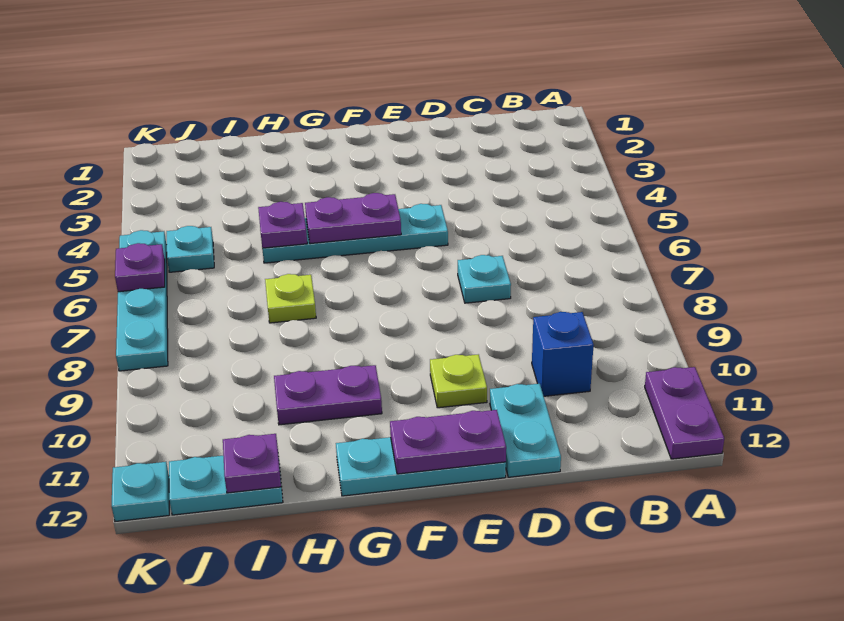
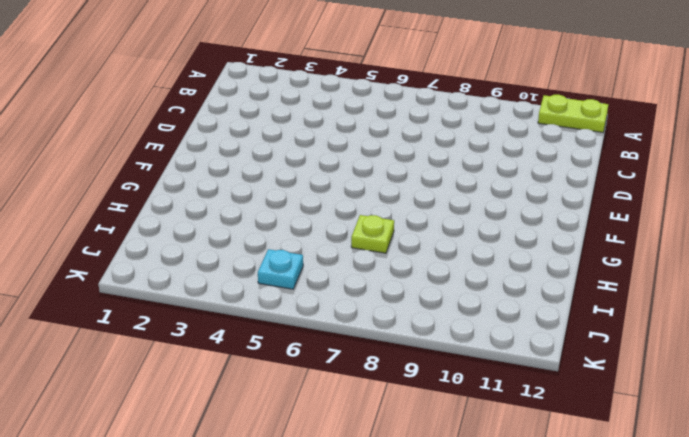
lime plate A11:A12 level 1 -> purple plate A11:A12 level 1
none -> blue brick C10 level 1
none -> cyan plate D7 level 1
none -> cyan plate D11:D12 level 1

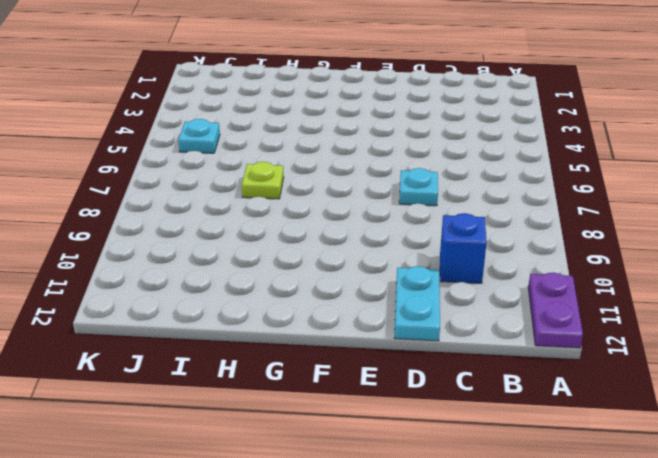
none -> cyan plate E5:H5 level 1
none -> lime plate E10 level 1
none -> cyan plate E12:G12 level 1

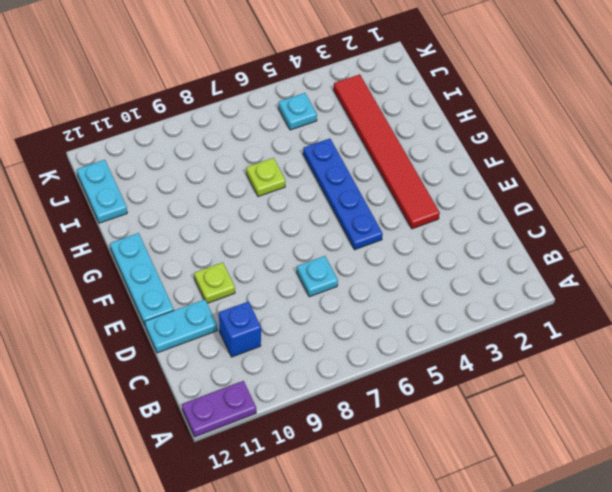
red tile E3:J3 level 1 -> none
blue plate E5:H5 level 1 -> cyan plate E5:H5 level 1
none -> purple plate G10:H10 level 1
none -> cyan plate K5:K8 level 1
none -> cyan plate K12 level 1

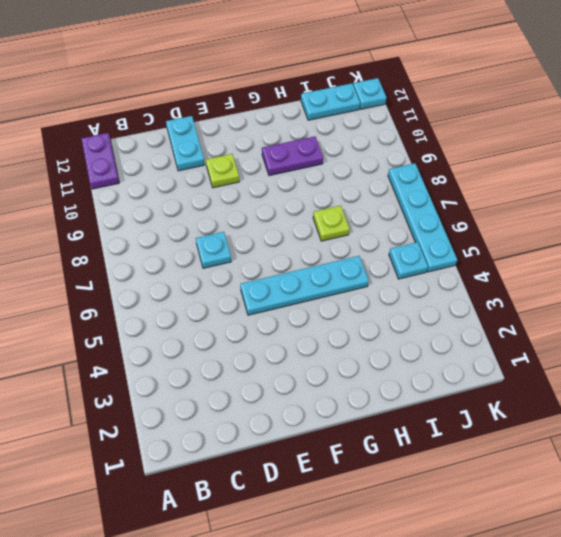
none -> blue brick C10 level 1
none -> cyan plate E12:G12 level 1
none -> purple plate E12:F12 level 2

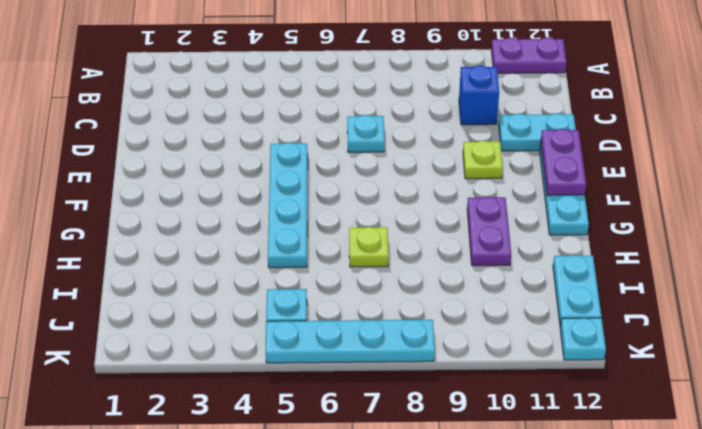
none -> purple plate F5:G5 level 2
none -> purple plate H5 level 2
none -> purple plate I12 level 2

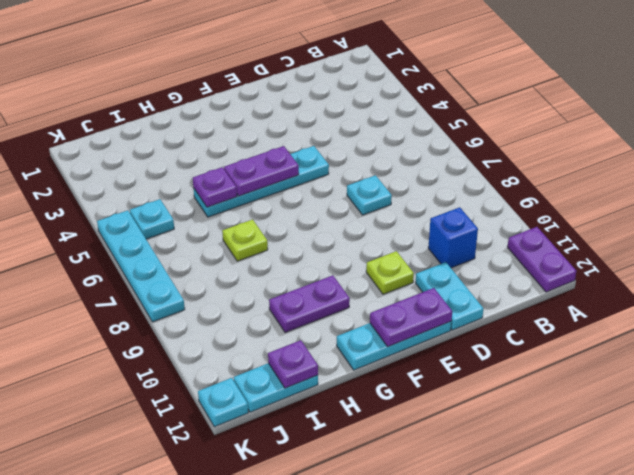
none -> purple plate K6 level 2

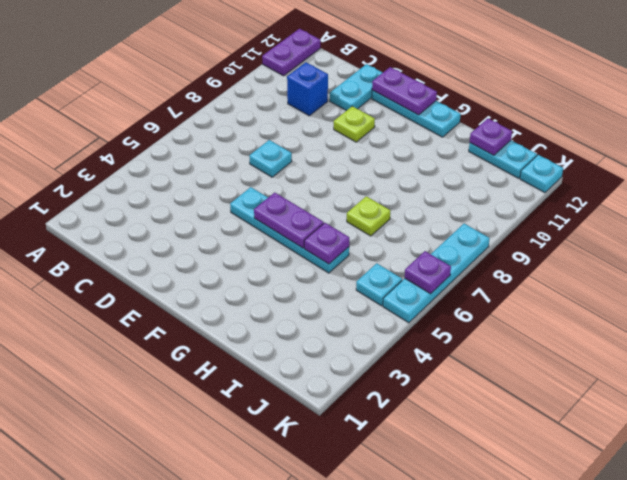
none -> purple plate G10:H10 level 1

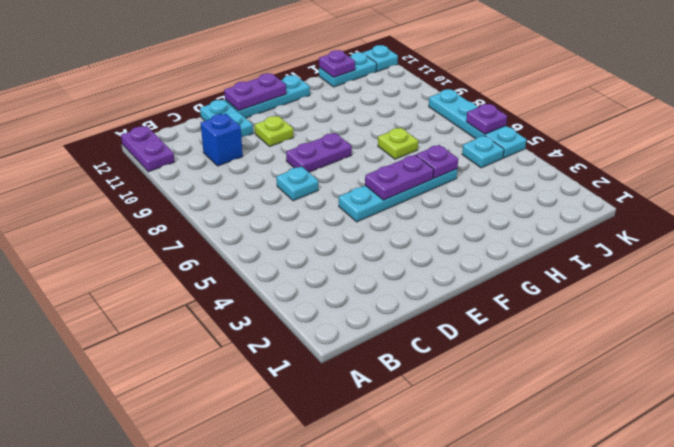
purple plate E8:F8 level 1 -> purple plate G10:H10 level 1

